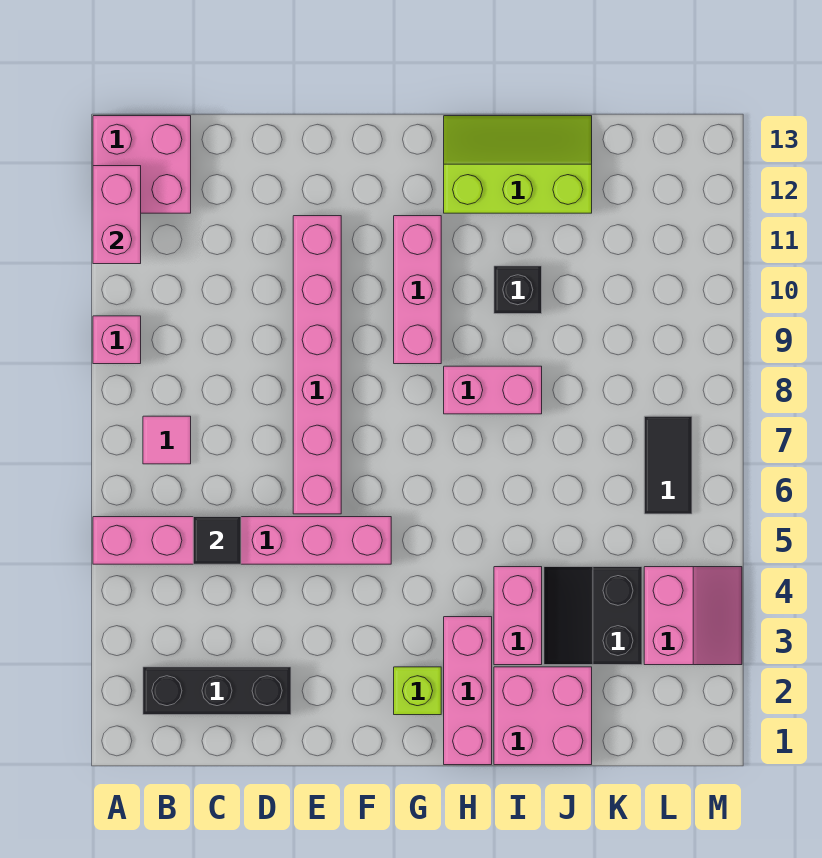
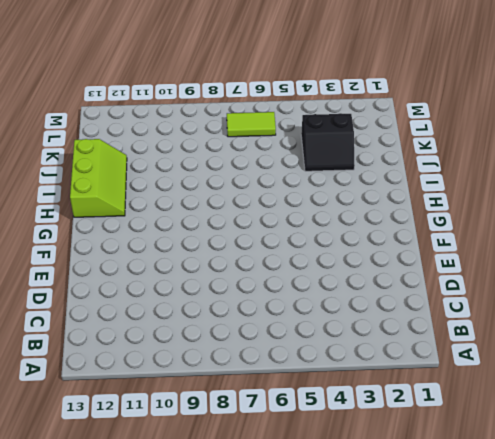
lime slope H12:J13 level 1 top 13 -> lime slope H12:J13 level 1 top 12
lime tile L6:L7 level 1 -> black tile L6:L7 level 1
none -> pink brick A5:F5 level 1
none -> pink brick A9 level 1
none -> pink brick A12:B13 level 1

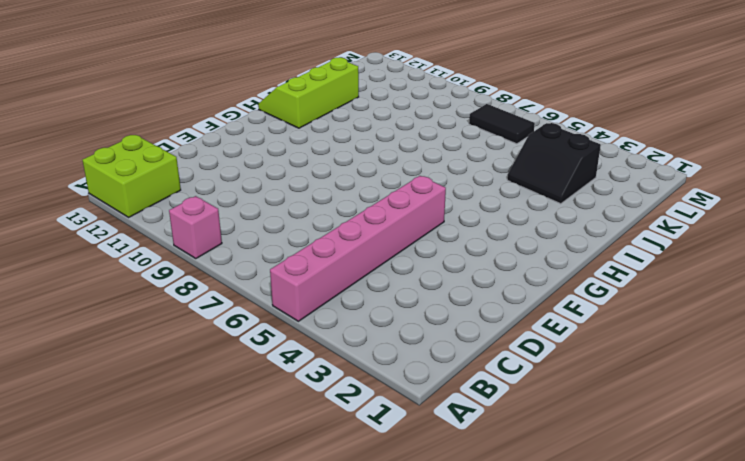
lime brick A12:B13 level 1 -> pink brick A12:B13 level 1
none -> black brick B2:D2 level 1
none -> pink tile B7 level 1
none -> pink brick E6:E11 level 1

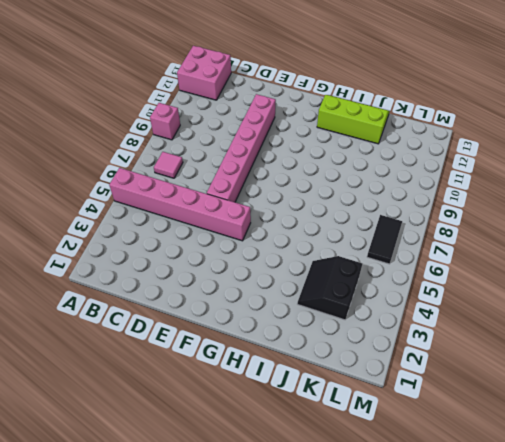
none -> black brick B2:D2 level 1
none -> lime brick G2 level 1
none -> pink brick G9:G11 level 1

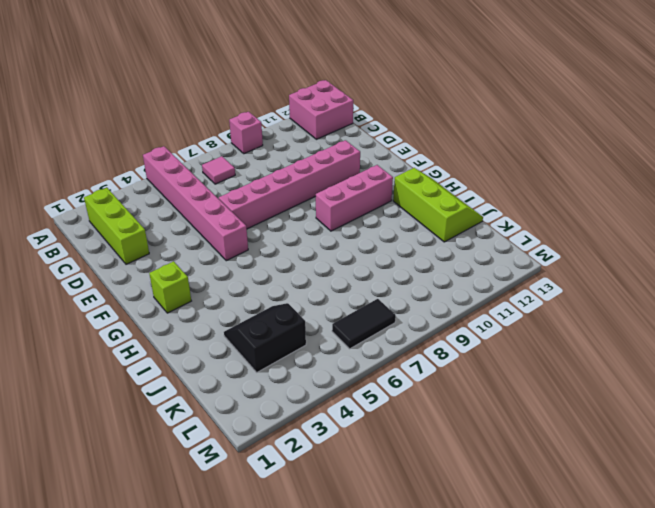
lime brick B2:D2 level 1 -> black brick B2:D2 level 1
none -> pink brick H1:H3 level 1
none -> pink brick H8:I8 level 1
none -> pink brick I1:J2 level 1

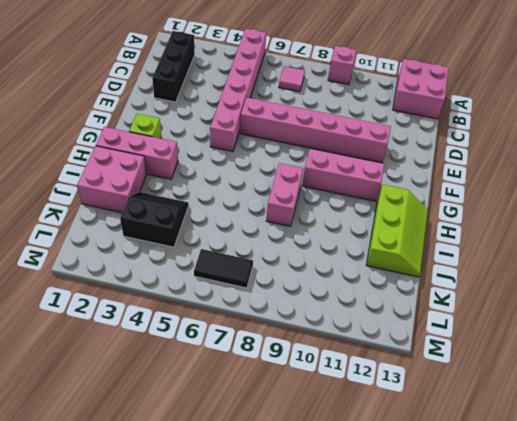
none -> pink brick I3:I4 level 1
none -> black brick I10 level 1
none -> pink slope L3:M4 level 1 top L

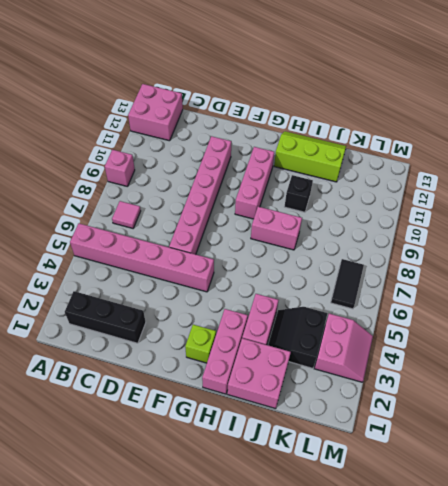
none -> pink brick A11:A12 level 2
none -> black tile C5 level 2

